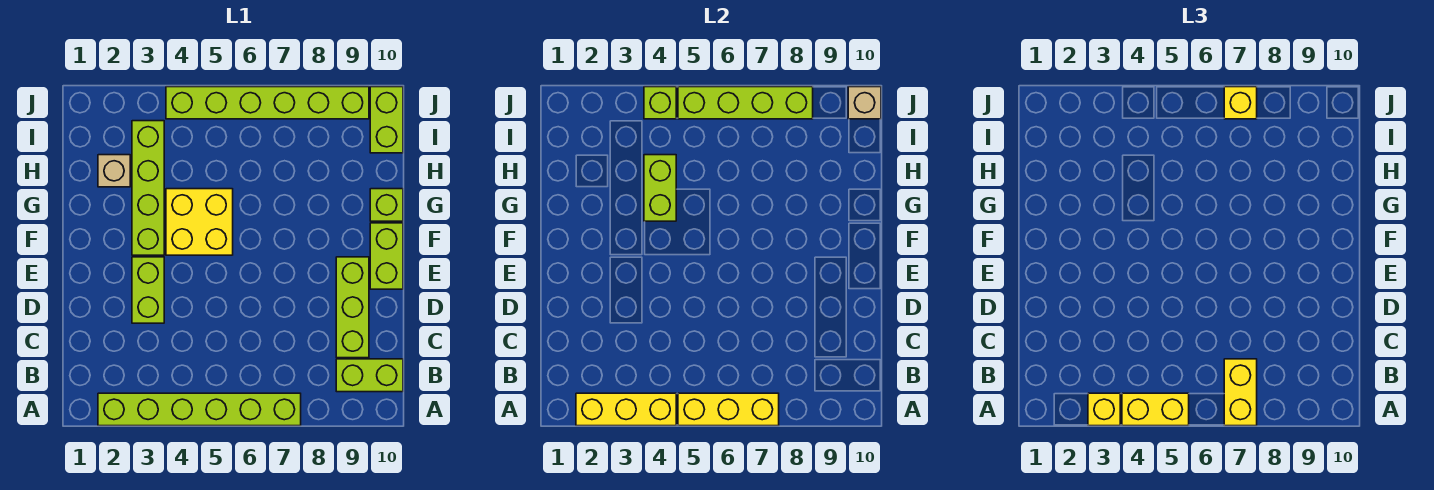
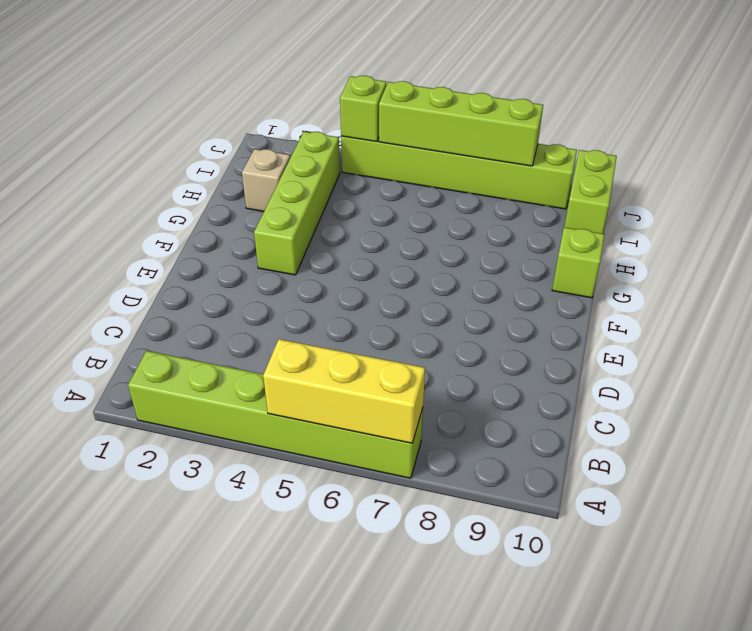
none -> lime brick B9:B10 level 1
none -> lime brick C9:E9 level 1
none -> lime brick D3:E3 level 1

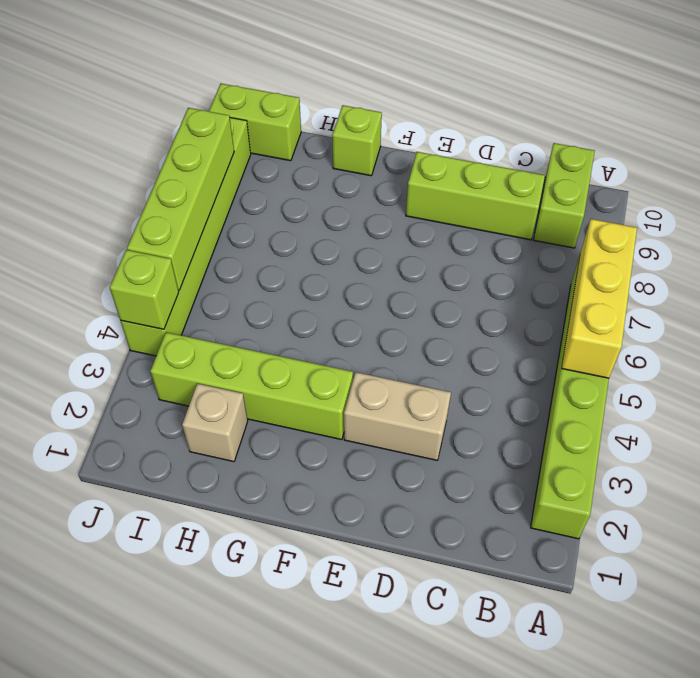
tan brick D3:E3 level 1 -> lime brick D3:E3 level 1
none -> lime brick E10:F10 level 1
none -> yellow brick F4:G5 level 1
none -> yellow brick A2:A4 level 2

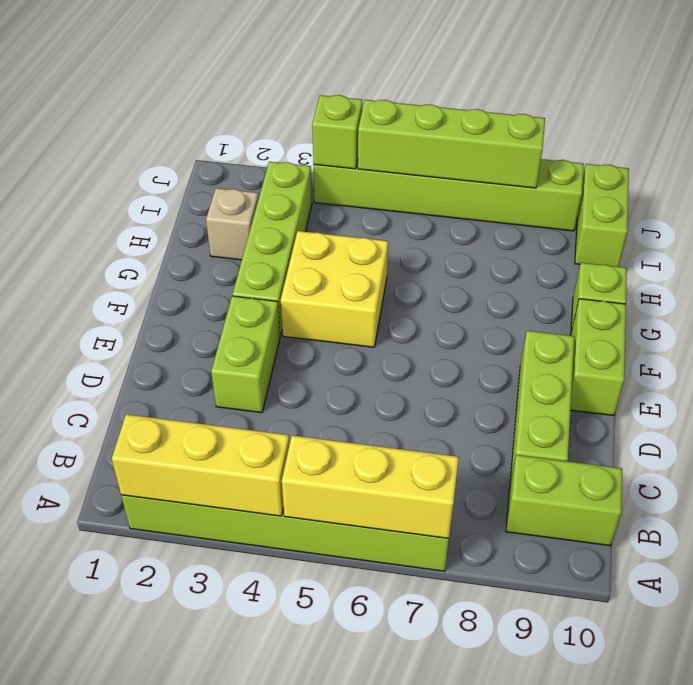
none -> lime brick G4:H4 level 2
none -> tan brick J10 level 2
none -> yellow brick A3 level 3

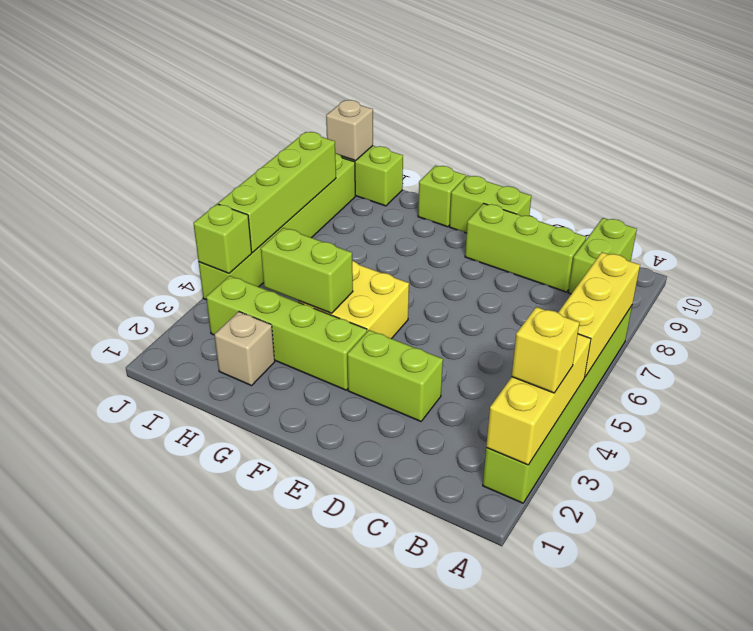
none -> yellow brick A4:A5 level 3
none -> yellow brick A7:B7 level 3
none -> yellow brick J7 level 3

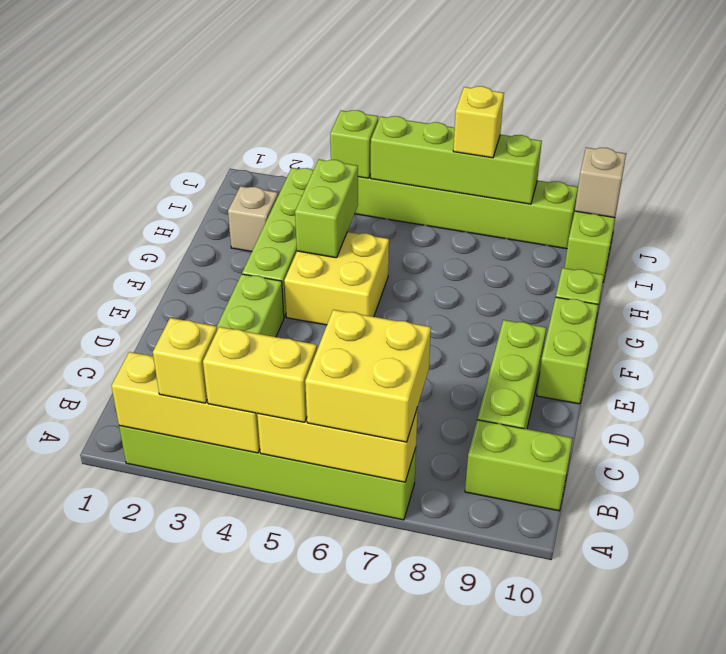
yellow brick A6:B7 level 3 -> yellow brick A7:B7 level 3

